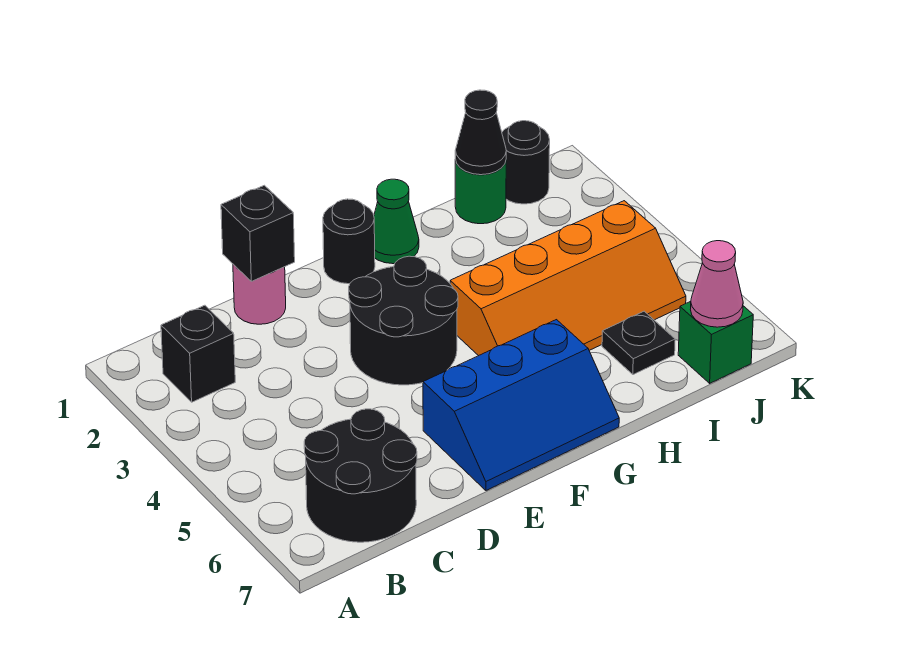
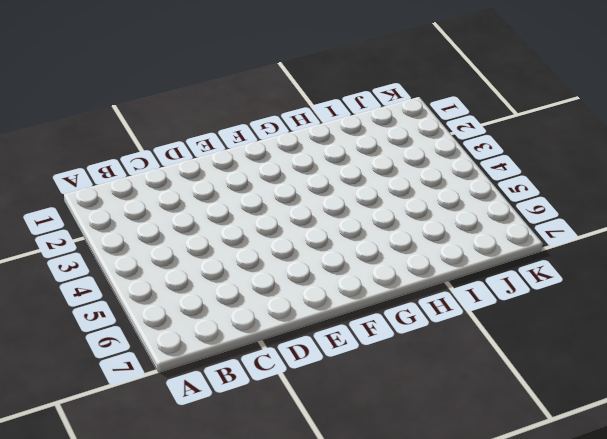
none -> black brick B2 level 1
none -> black round brick B6:C7 level 1
none -> pink round brick D1 level 1

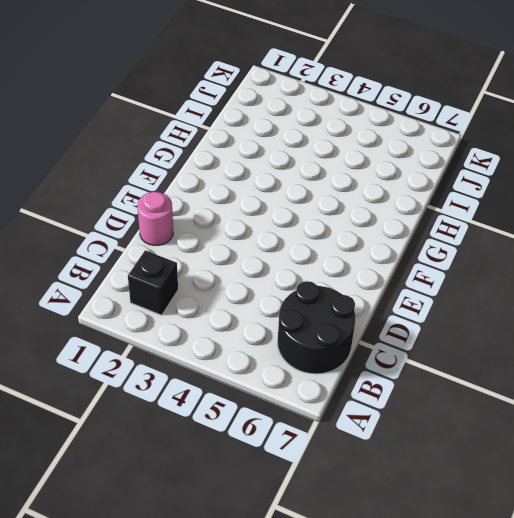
none -> black round brick E3:F4 level 1
none -> blue slope E6:G7 level 1 top 6
none -> black round brick F1 level 1

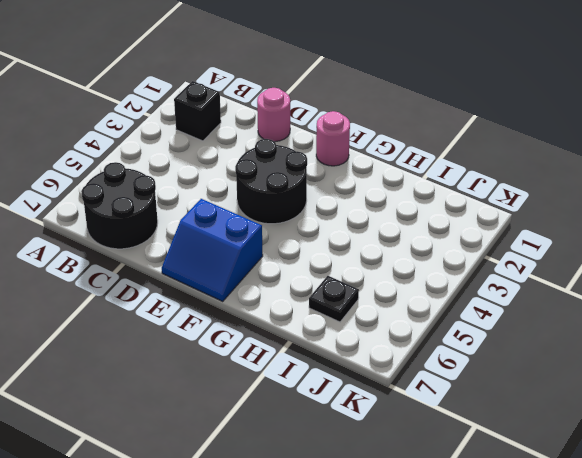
blue slope E6:F7 level 1 top 6 -> blue slope E6:G7 level 1 top 6
pink round brick F1 level 1 -> black round brick F1 level 1
none -> green cone G1 level 1
none -> orange slope G4:J5 level 1 top 4
none -> green round brick I1 level 1

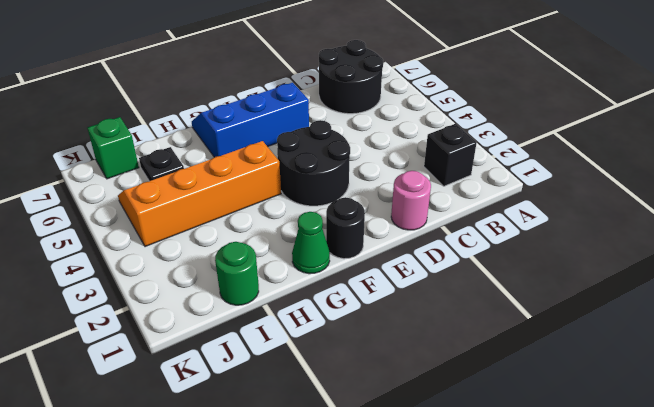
none -> black round brick J1 level 1
none -> black brick D1 level 2
none -> black cone I1 level 2

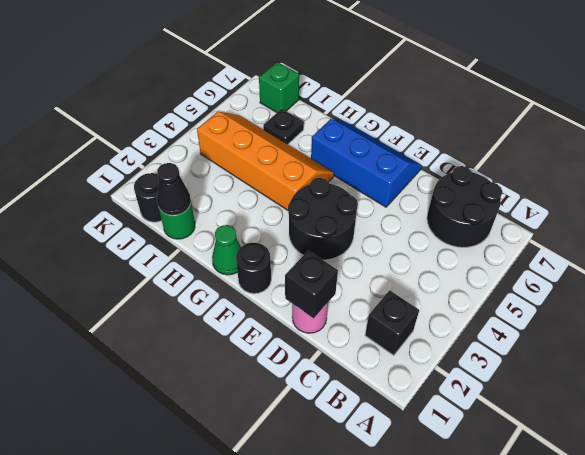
none -> pink cone J7 level 2

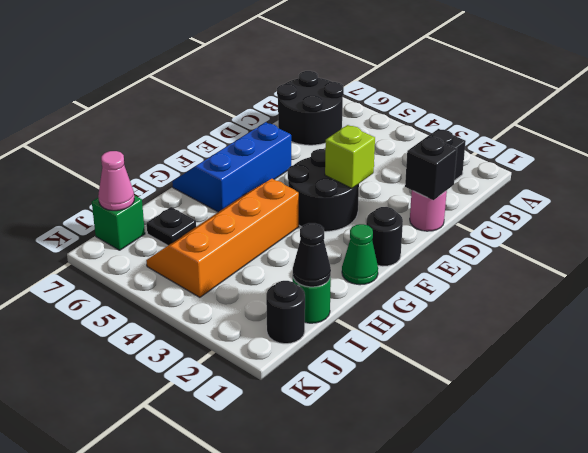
lime brick E3 level 2 -> none

